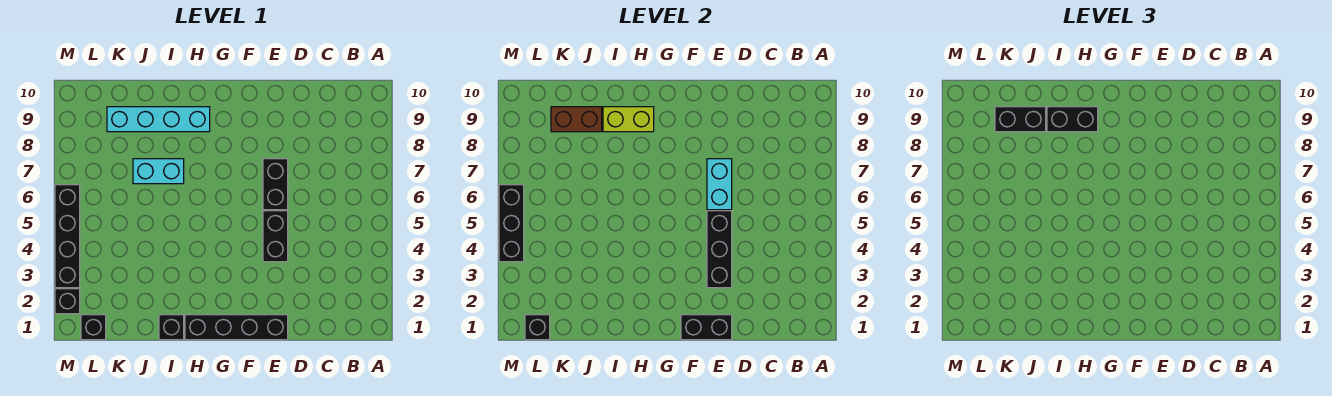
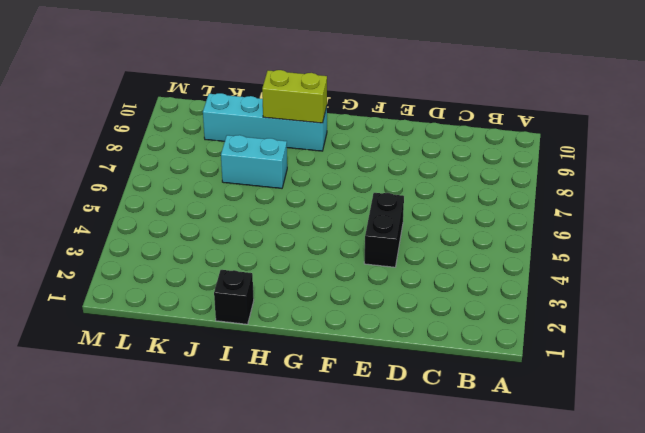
none -> black brick E1:H1 level 1
none -> black brick E6:E7 level 1
none -> black brick L1 level 1

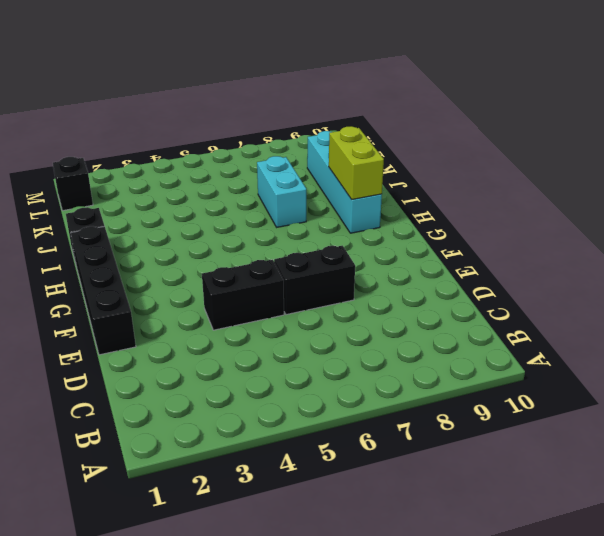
none -> black brick M2 level 1
none -> black brick M3:M6 level 1
none -> black brick E1:F1 level 2

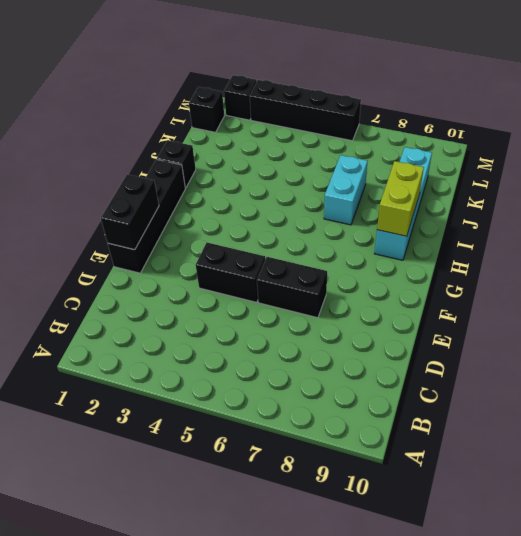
none -> black brick E3:E5 level 2
none -> cyan brick E6:E7 level 2
none -> brown brick J9:K9 level 2

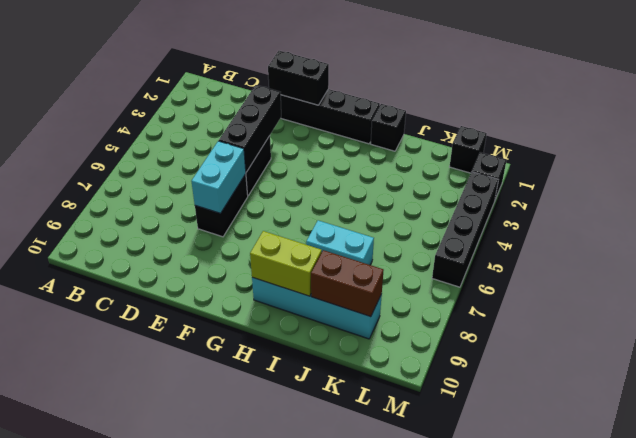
none -> black brick L1 level 2
none -> black brick M4:M6 level 2
none -> black brick H9:I9 level 3

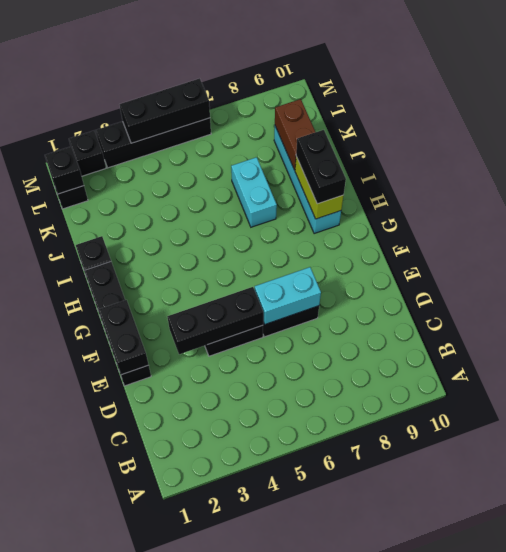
none -> black brick J9:K9 level 3

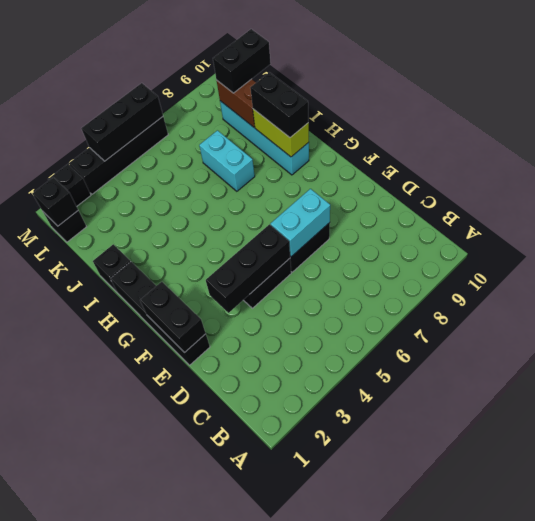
black brick K9:K10 level 3 -> black brick J9:K9 level 3

